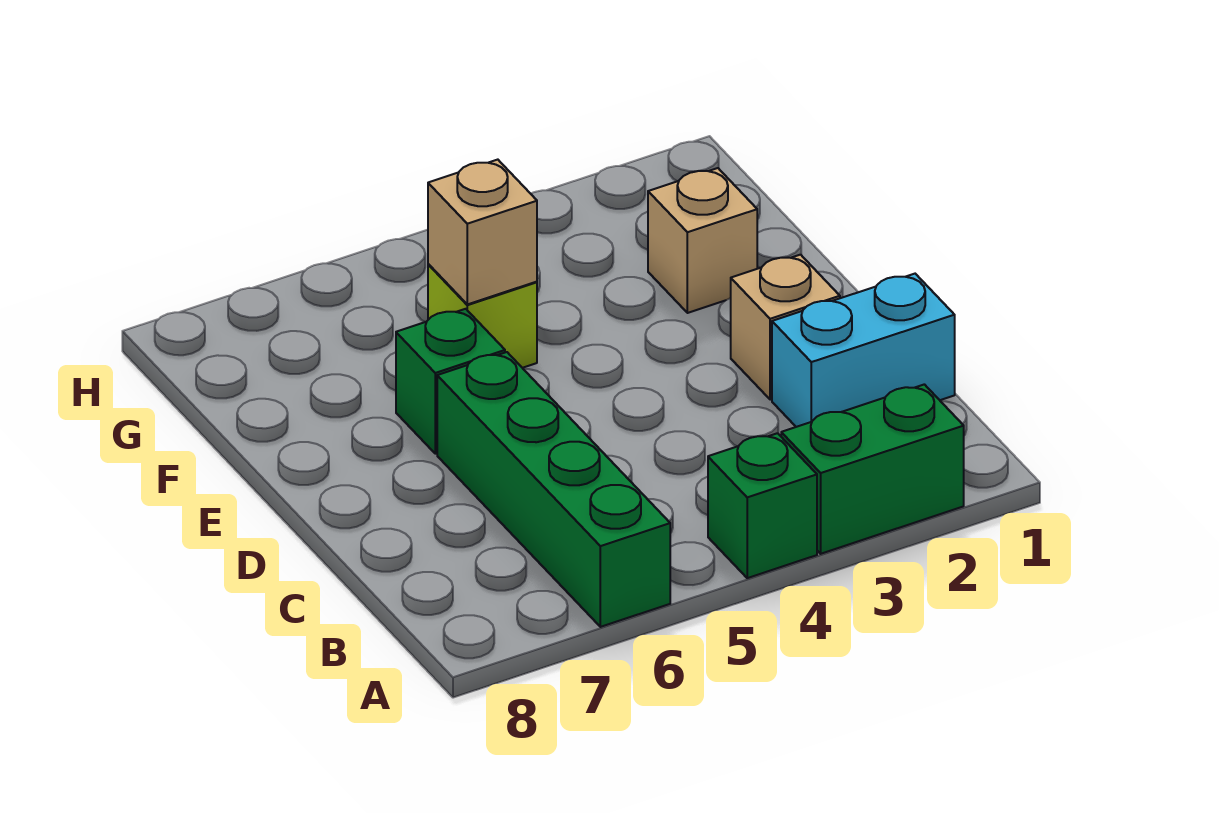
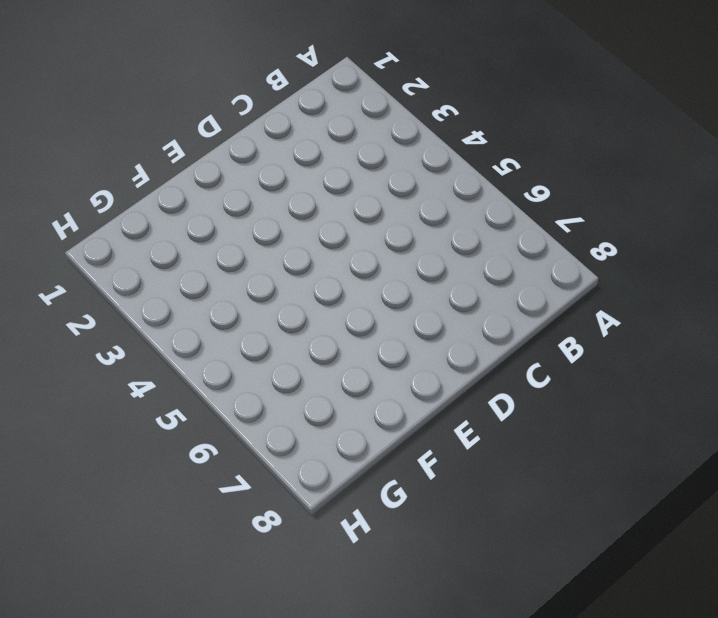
none -> green brick A2:A3 level 1
none -> green brick A4 level 1

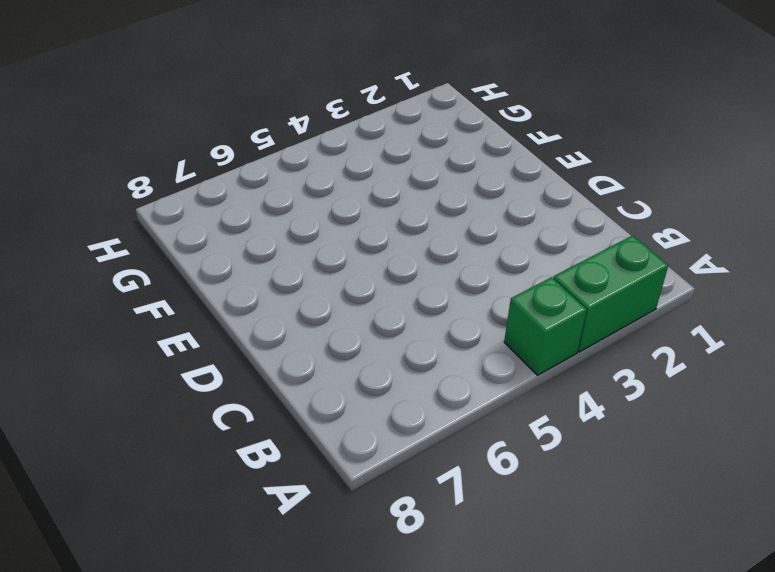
none -> green brick A6:D6 level 1
none -> cyan brick C1:C2 level 1

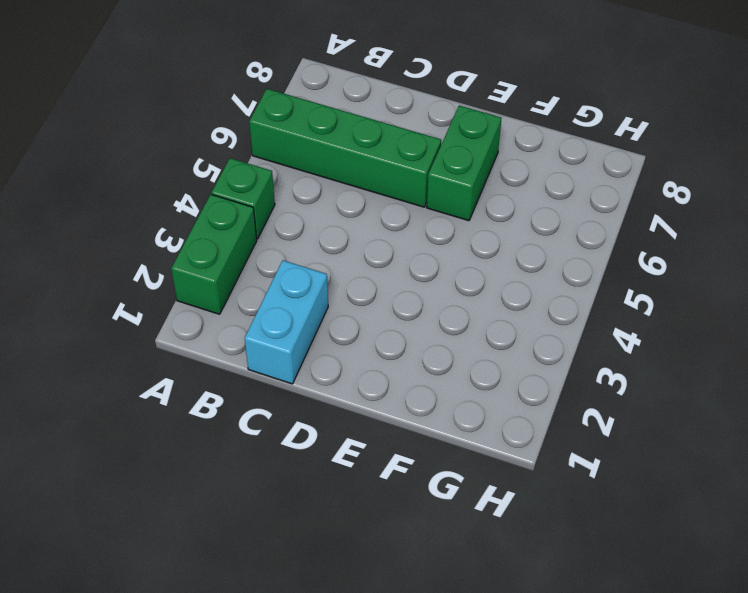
green brick E6:E7 level 1 -> green brick E6 level 1
none -> tan brick D2 level 1
none -> tan brick F2 level 1

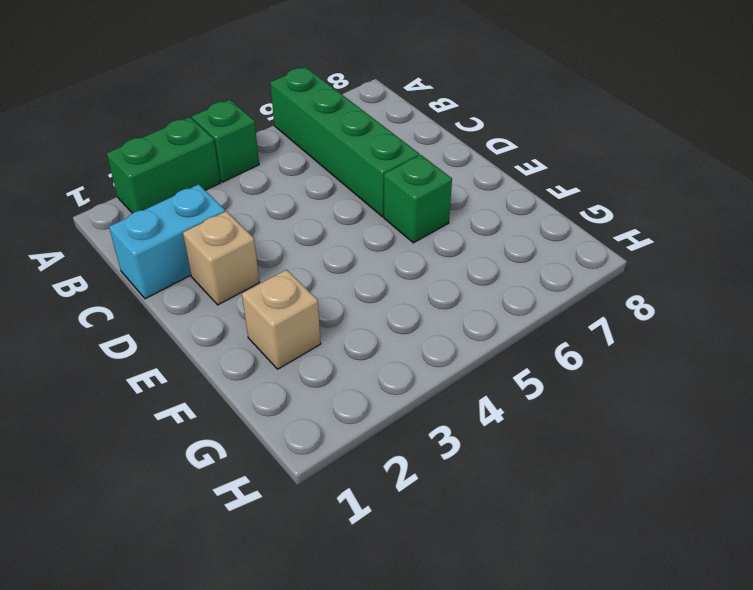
none -> lime brick F5 level 1
none -> tan brick F5 level 2

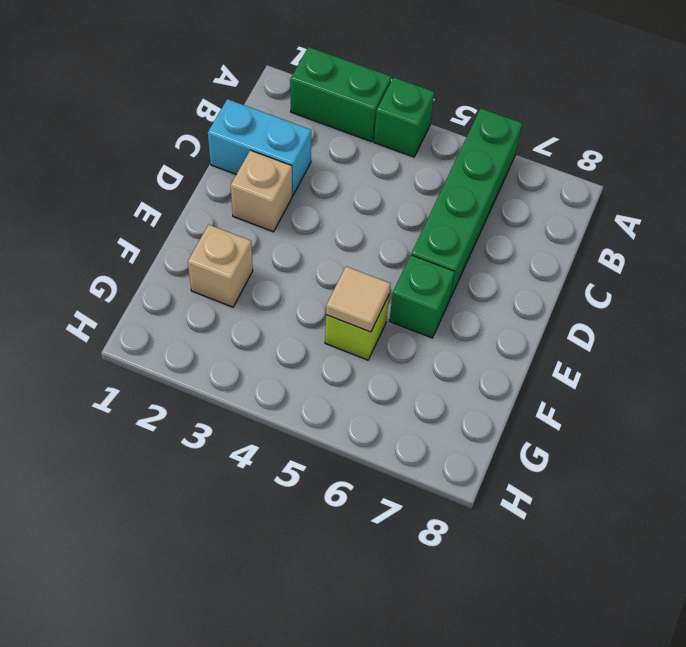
tan tile F5 level 2 -> tan brick F5 level 2

